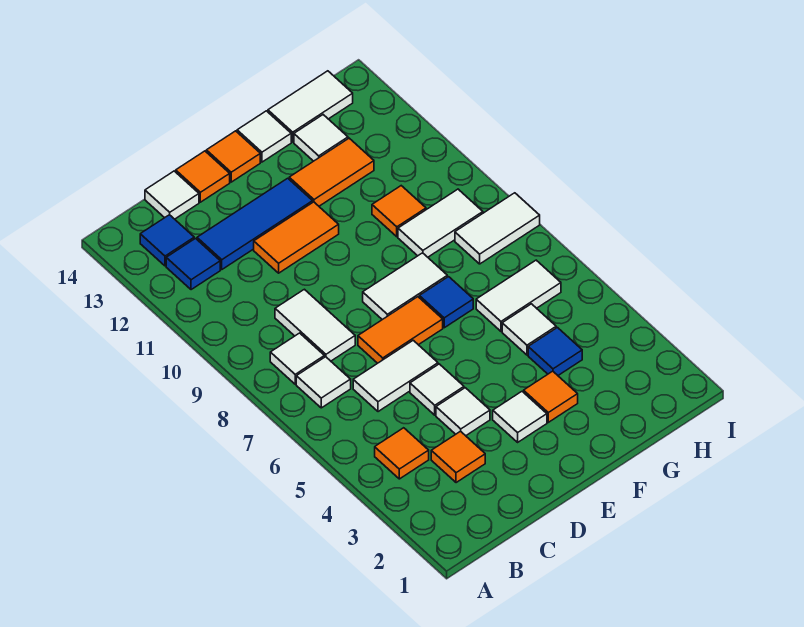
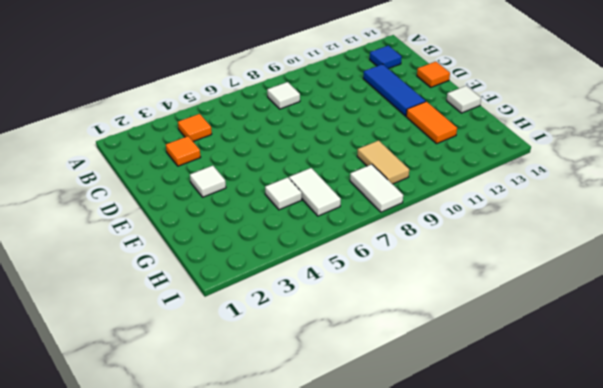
tan tile G9:H9 level 1 -> white tile G9:H9 level 1
none -> white tile B7 level 1
none -> blue tile B12 level 1
none -> white tile C6:D6 level 1
none -> white tile C8:C9 level 1

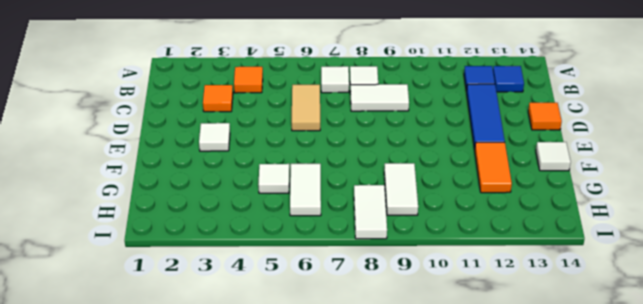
tan tile C6:D6 level 1 -> white tile C6:D6 level 1
none -> white tile C14 level 1
none -> white tile D4 level 1
none -> white tile D5 level 1
none -> orange tile D7:E7 level 1

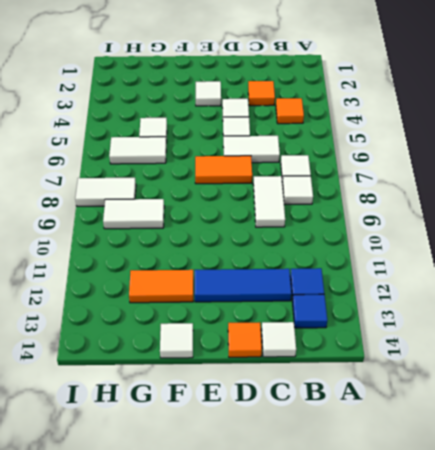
none -> orange tile D11:E11 level 1
none -> white tile E8:F8 level 1
none -> orange tile E14 level 1
none -> orange tile F3 level 1

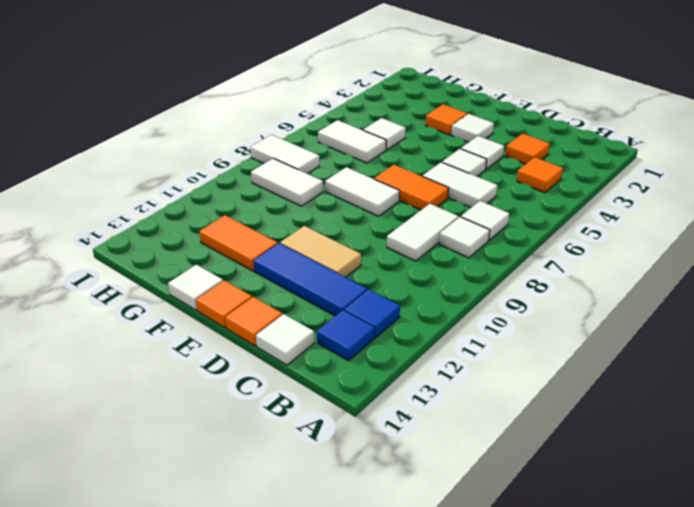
tan tile D11:E11 level 1 -> orange tile D11:E11 level 1
none -> blue tile F7 level 1
none -> blue tile G4 level 1
none -> orange tile G10 level 1
none -> white tile G13 level 1

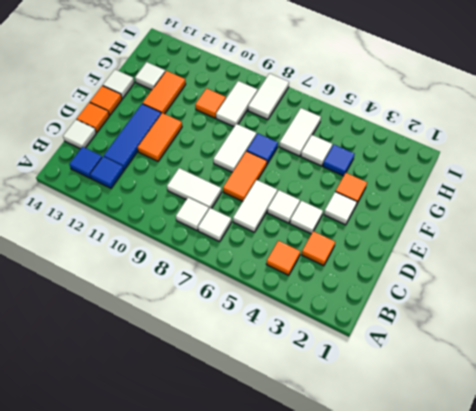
none -> white tile G14:H14 level 1

